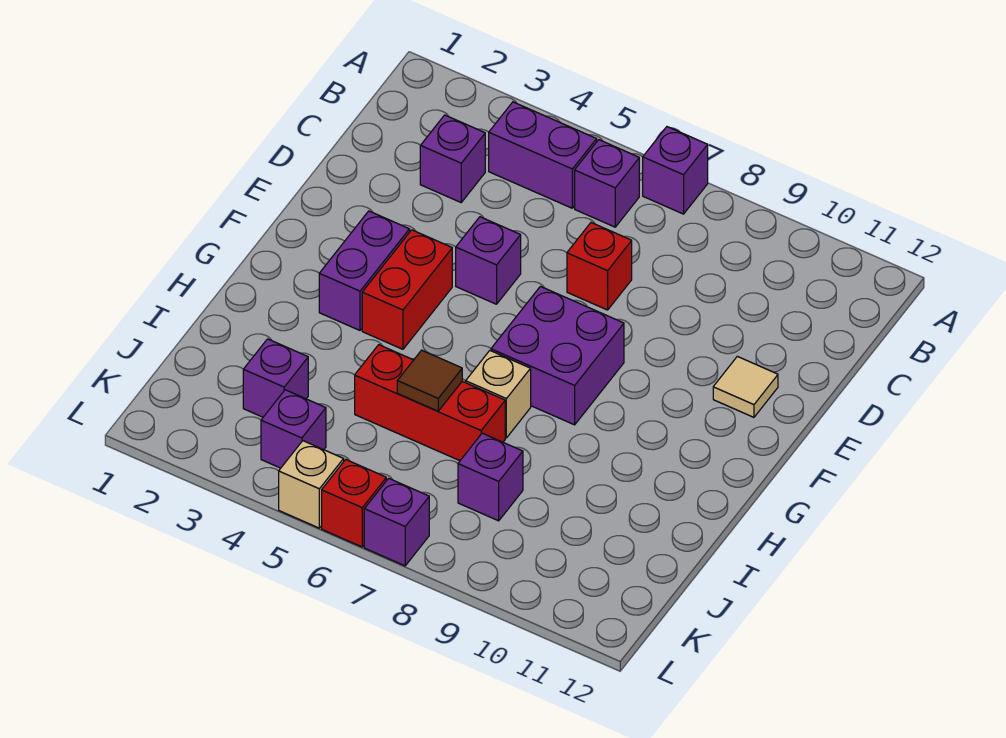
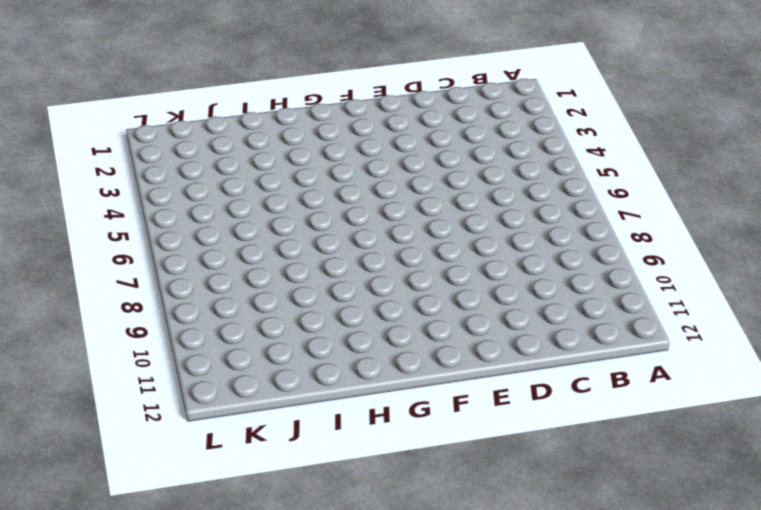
none -> purple brick A7 level 1
none -> purple brick B4:B5 level 1
none -> purple brick B6 level 1

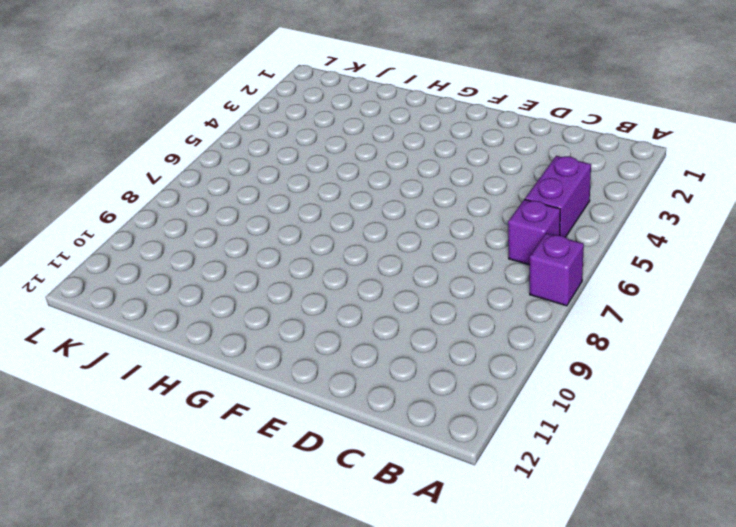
none -> purple brick C3 level 1
none -> red brick D7 level 1
none -> purple brick E5 level 1

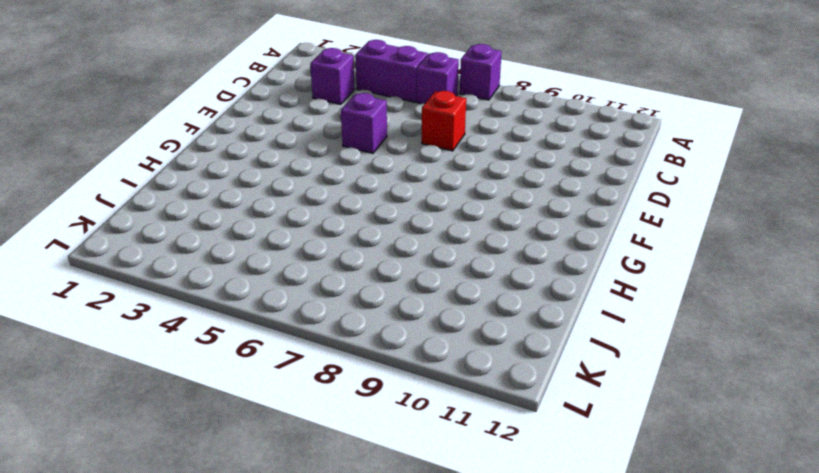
none -> tan tile E11 level 1
none -> purple brick F3:G3 level 1
none -> red brick F4:G4 level 1

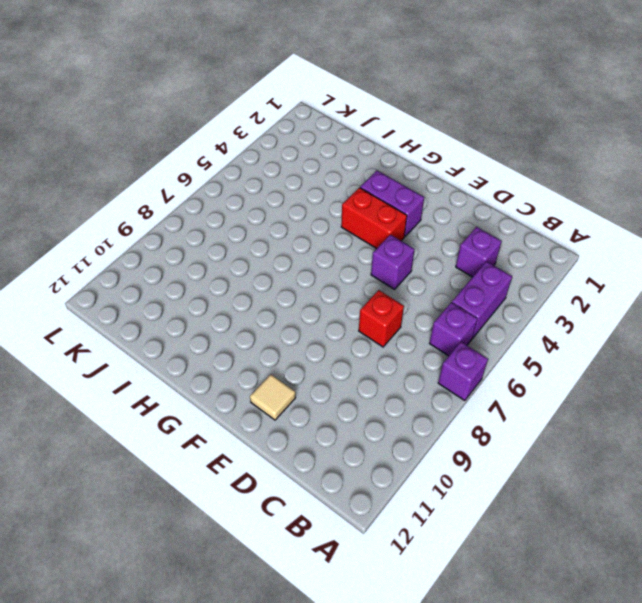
none -> purple brick F7:G8 level 1
none -> tan brick H7 level 1
none -> red brick I5:I7 level 1

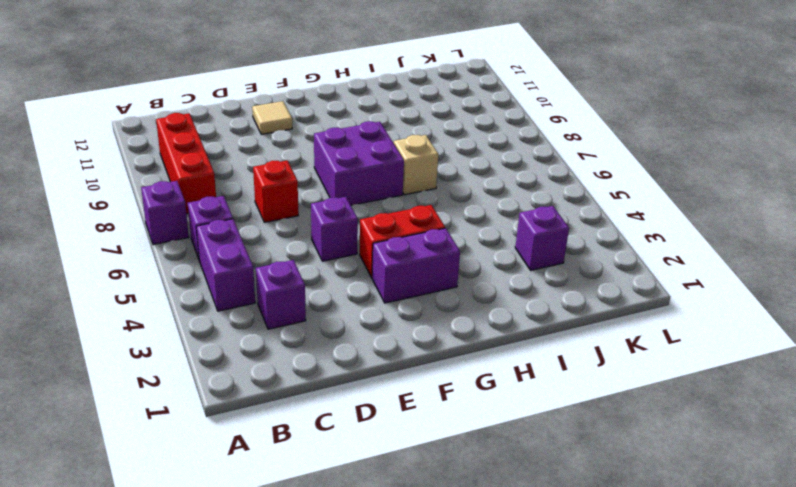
red brick B8:B10 level 1 -> red brick I5:I7 level 1
none -> purple brick J8 level 1
none -> purple brick K4 level 1
none -> tan brick L5 level 1

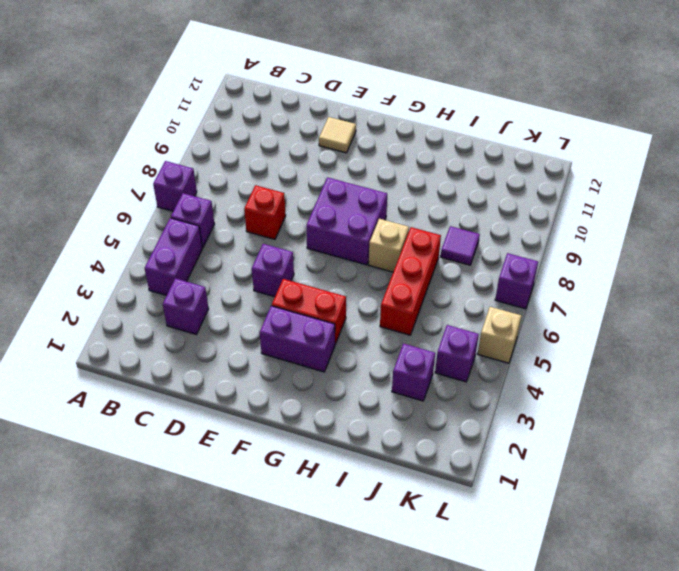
purple tile J8 level 1 -> purple brick J8 level 1
none -> red brick L6 level 1
none -> brown tile I6 level 2

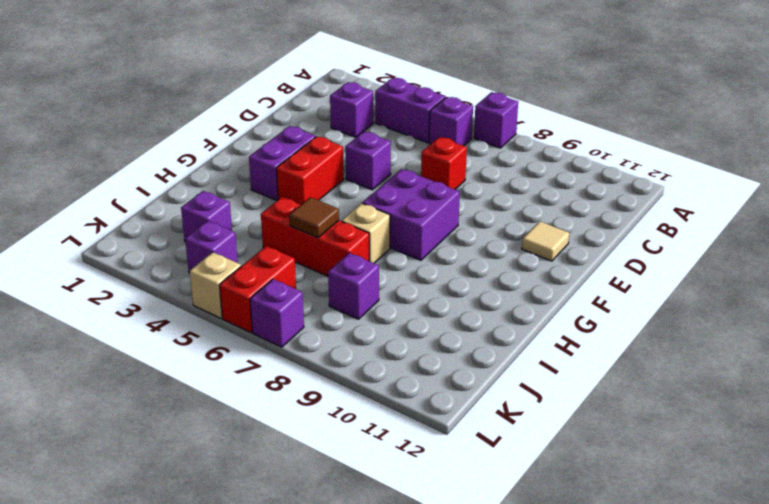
red brick K6:L6 level 1 -> red brick L6 level 1

